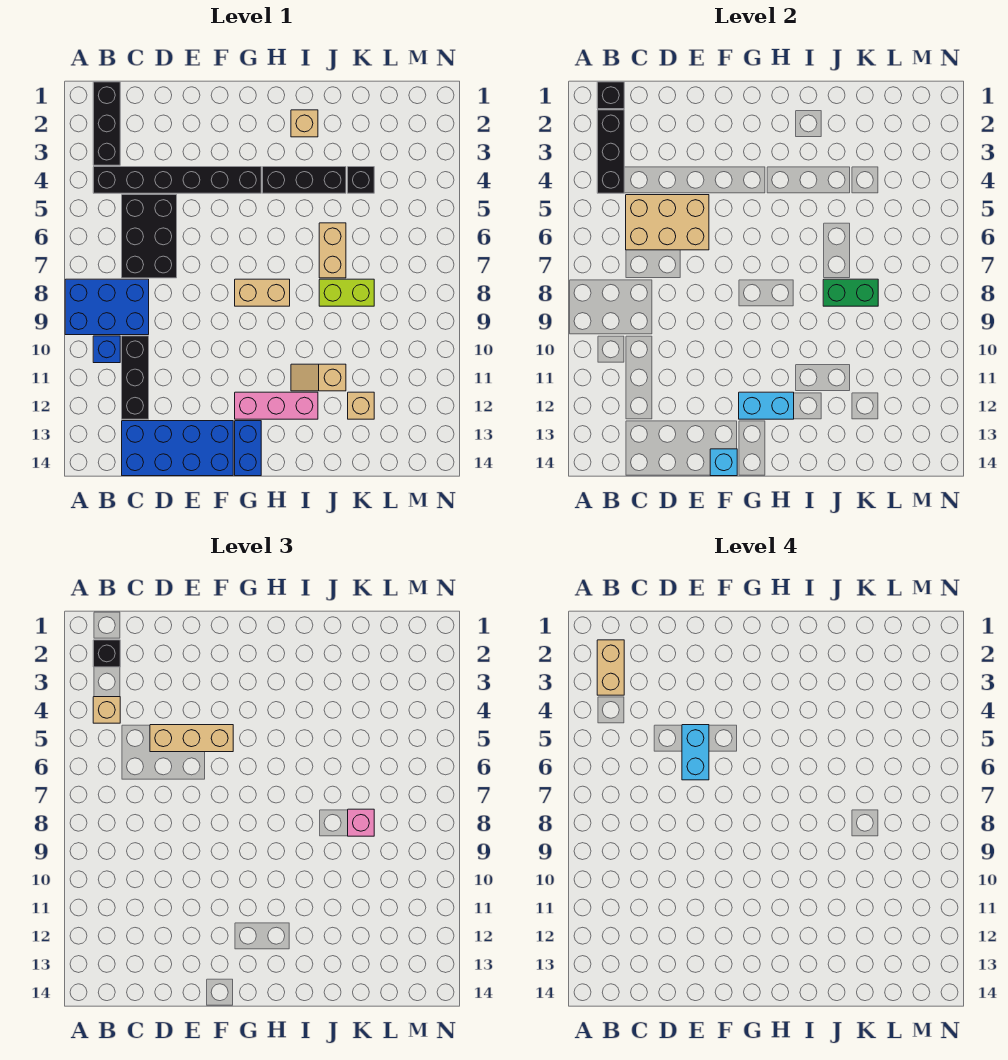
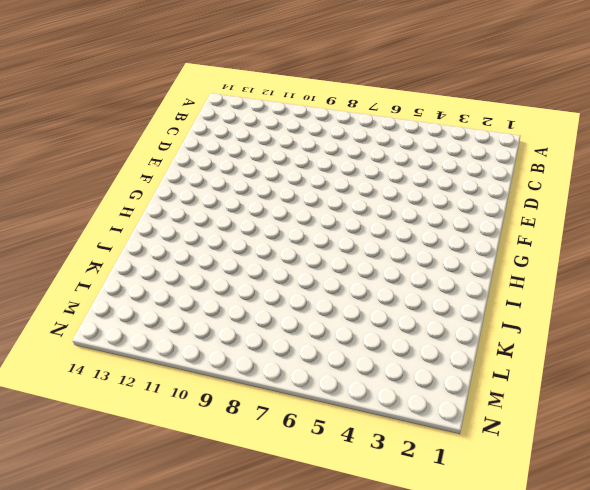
none -> blue brick A8:C9 level 1
none -> black brick B1:B3 level 1
none -> black brick B4:G4 level 1

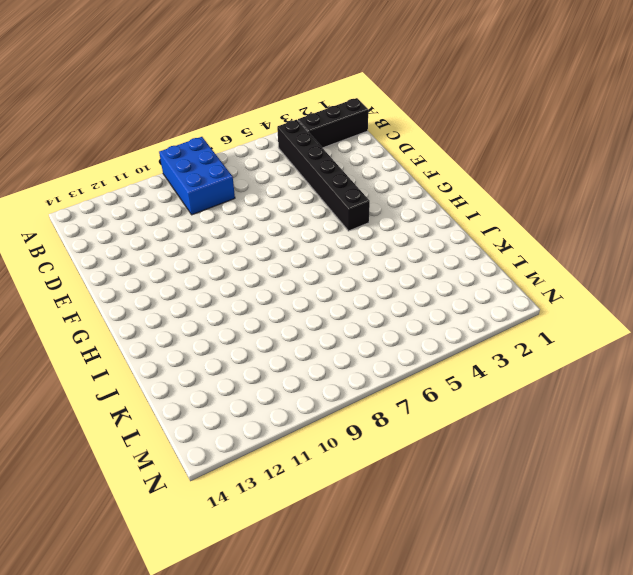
none -> blue brick B10 level 1
none -> black brick C5:D7 level 1
none -> black brick C10:C12 level 1

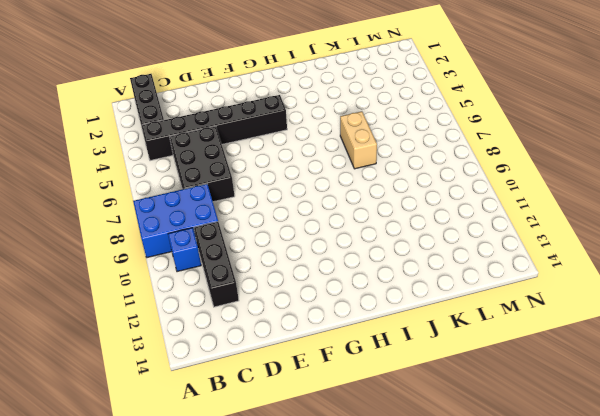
none -> blue brick C13:F14 level 1
none -> tan brick G8:H8 level 1
none -> pink brick G12:I12 level 1

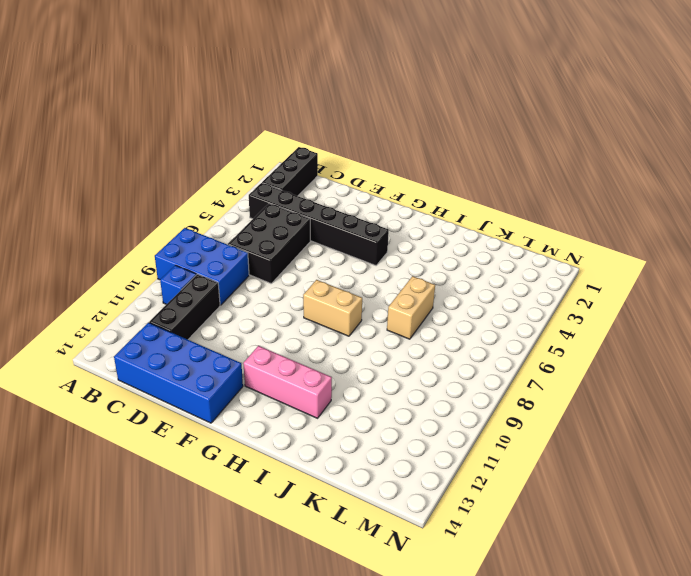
none -> blue brick G13:G14 level 1
none -> black brick H4:J4 level 1
none -> tan brick I2 level 1

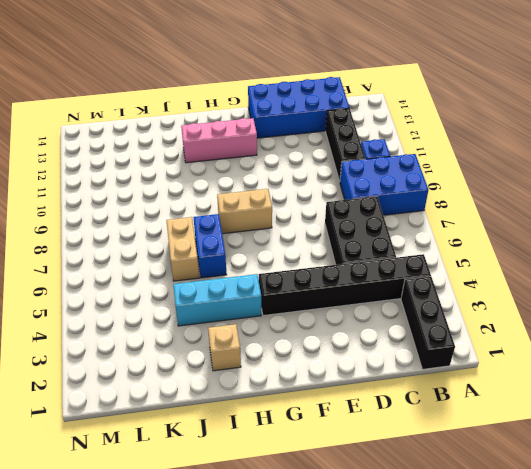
cyan brick H4:J4 level 1 -> black brick H4:J4 level 1
blue brick I6:I7 level 1 -> blue brick G13:G14 level 1
none -> tan slope I11:J11 level 1 top J
none -> lime brick J8:K8 level 1
none -> black brick K4 level 1

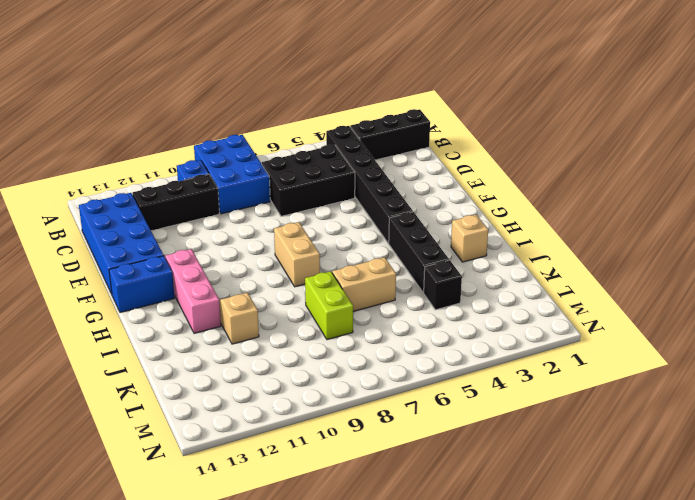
none -> tan brick K12 level 1
none -> black brick B1 level 2
none -> black brick B2:B4 level 2

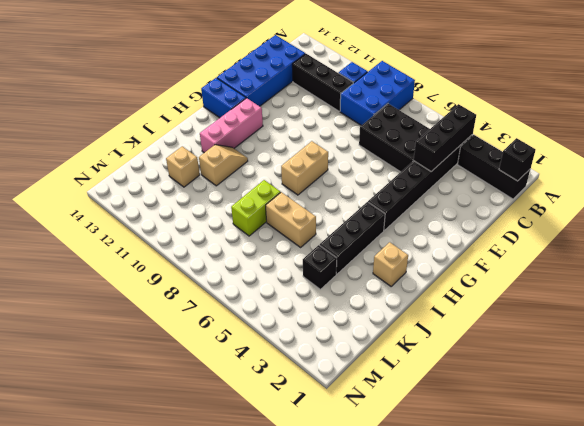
black brick B4:D4 level 2 -> black brick B2:B4 level 2
none -> tan brick C5:E6 level 2
none -> cyan brick F14 level 2
none -> cyan brick G12:H12 level 2

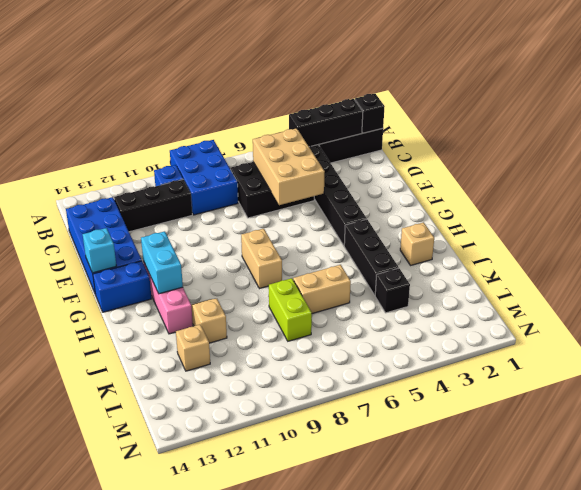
none -> green brick J8:K8 level 2
none -> black brick B2 level 3
none -> tan brick B4 level 3

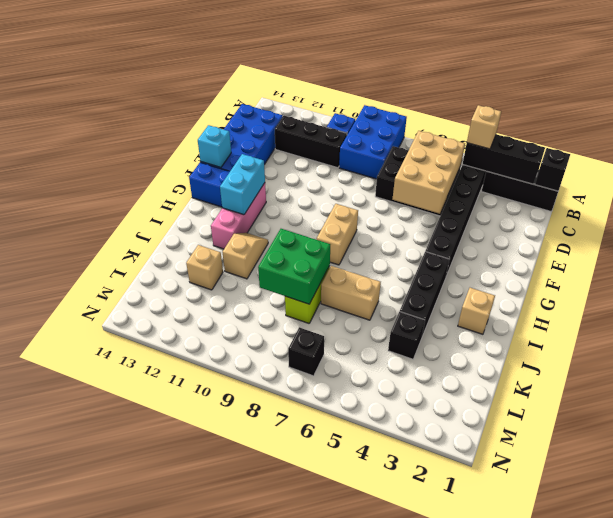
green brick J8:K9 level 2 -> green brick J8:K8 level 2
black brick M7 level 1 -> black brick B2 level 3
none -> tan brick D5:F5 level 3
none -> pink brick K8 level 3
none -> tan brick B2:B3 level 4

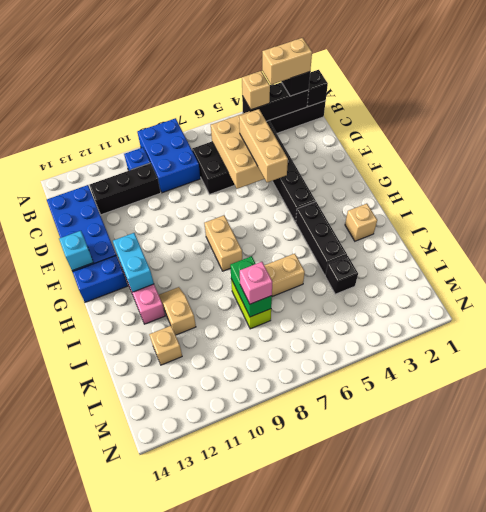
none -> cyan brick E5:E6 level 4

